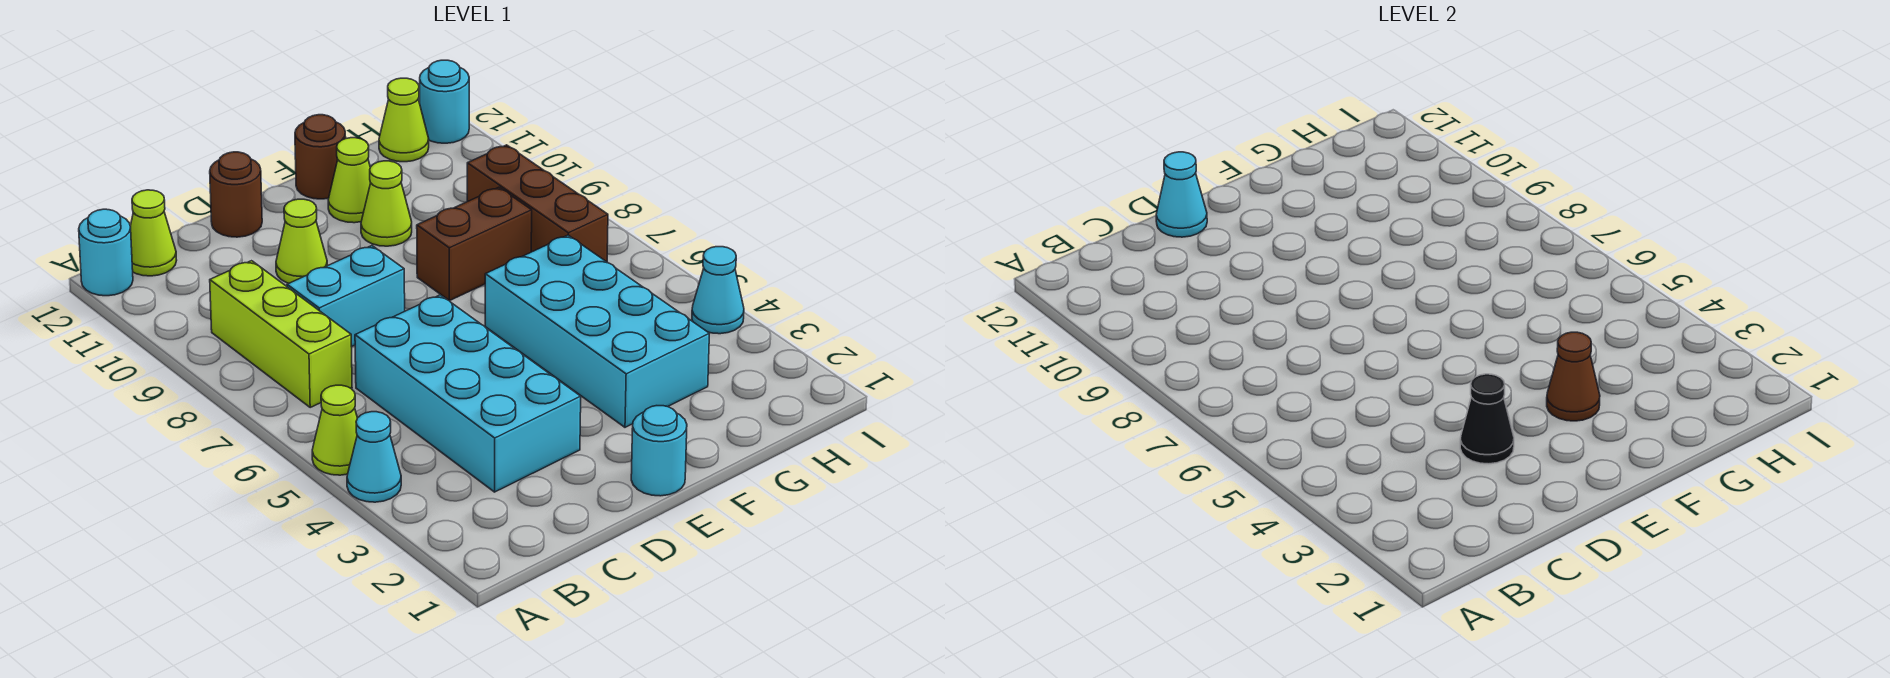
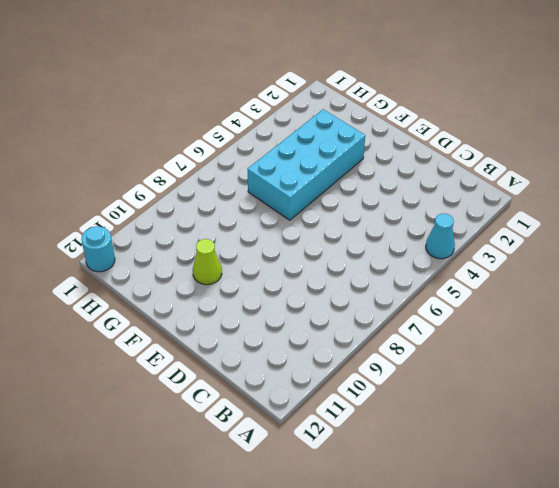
none -> lime cone A5 level 1
none -> cyan round brick A12 level 1
none -> lime brick B7:B9 level 1

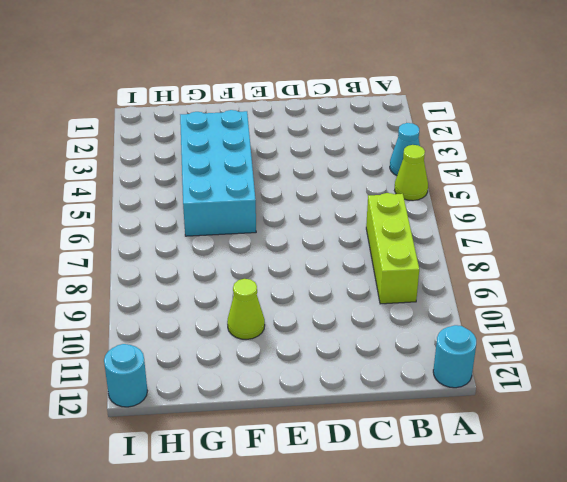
none -> lime cone B12 level 1
none -> cyan brick C3:D6 level 1
none -> cyan brick C8:D8 level 1

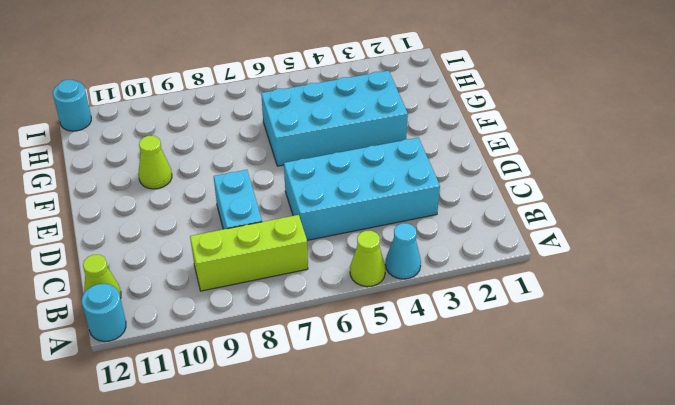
none -> lime cone D10 level 1
none -> brown round brick D12 level 1
none -> cyan round brick E1 level 1

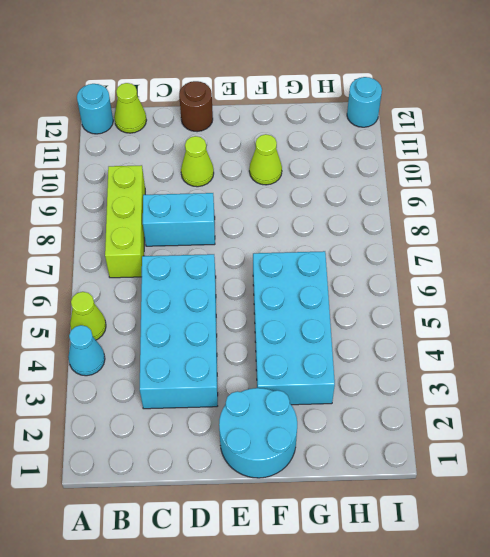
cyan round brick E1:F2 level 1 -> cyan round brick E1 level 1
none -> brown brick F8:G8 level 1
none -> lime cone F11 level 1
none -> brown round brick F12 level 1

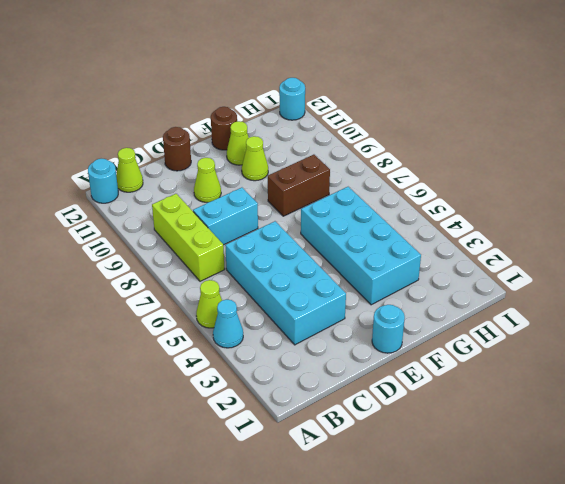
none -> brown brick H7:H9 level 1
none -> lime cone H12 level 1
none -> cyan cone I4 level 1

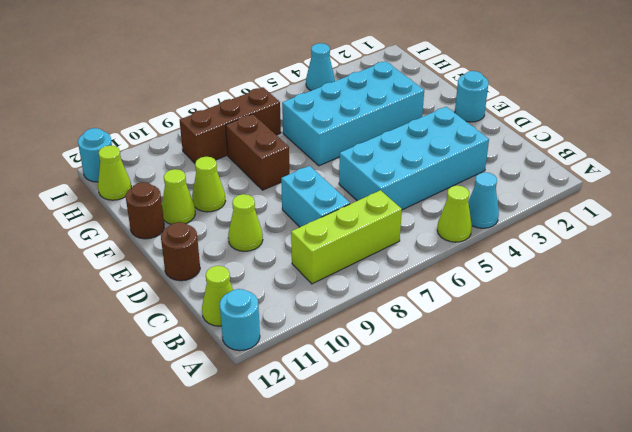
none -> black cone D3 level 2
none -> cyan cone D12 level 2
none -> brown cone F3 level 2

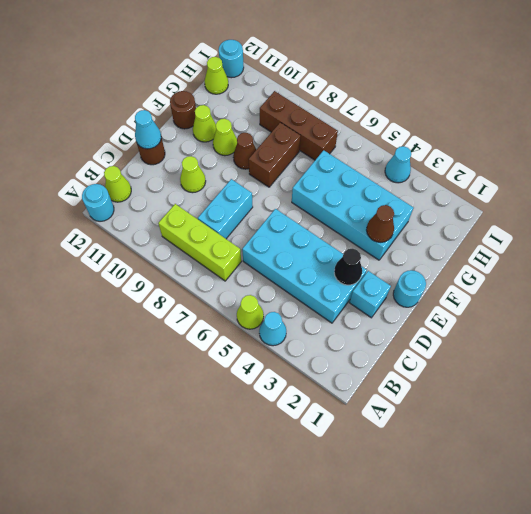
cyan brick D2 level 1 -> none
brown cone F9 level 1 -> none

